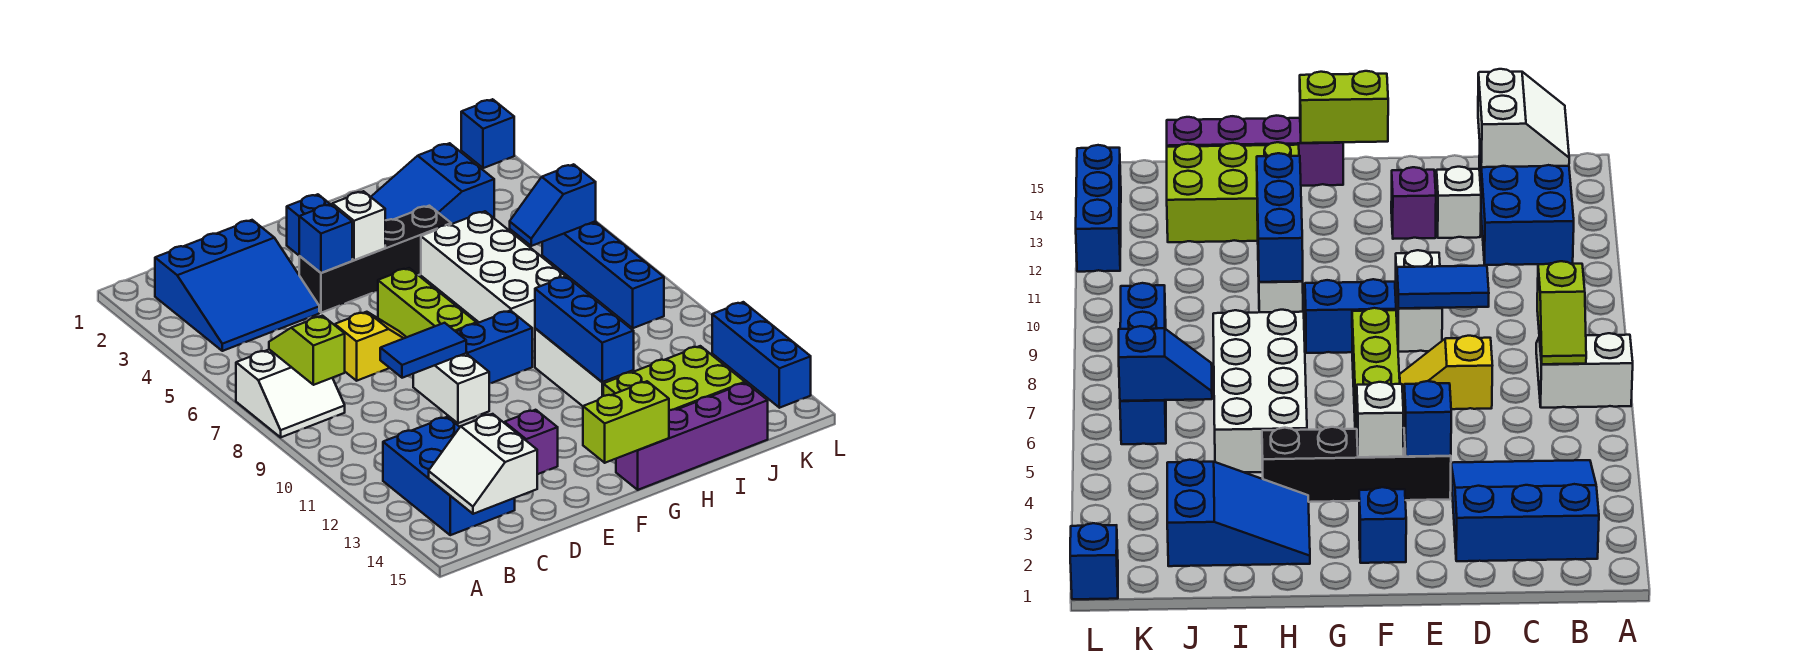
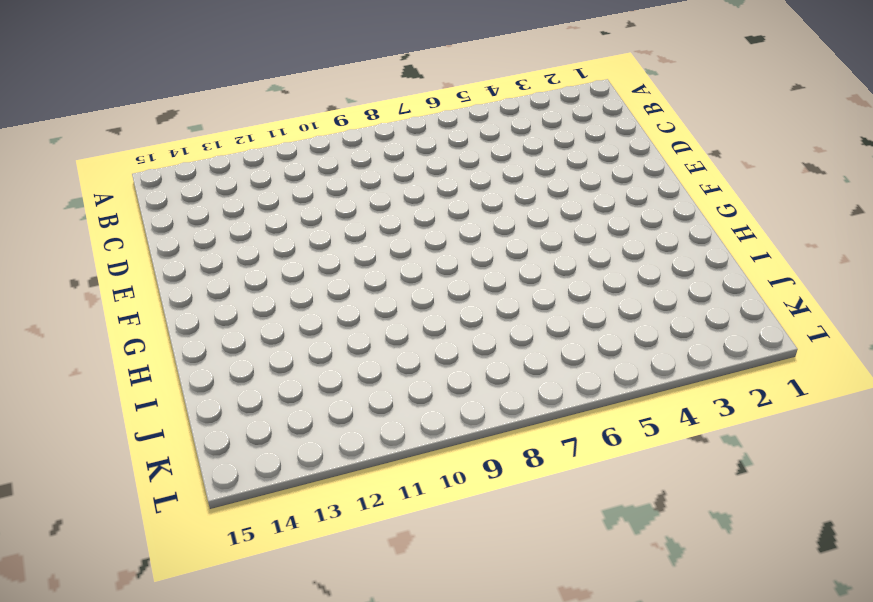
none -> white slope A7:B8 level 1 top 7
none -> blue slope B2:D4 level 1 top 2
none -> blue brick B12:C14 level 1

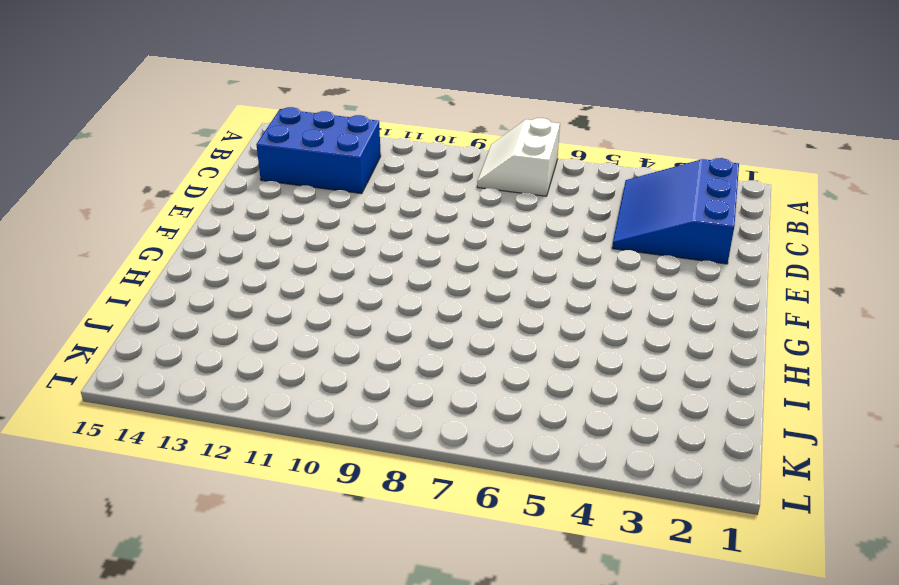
none -> yellow slope D7:E7 level 1 top D
none -> white brick D13 level 1
none -> black brick E4:H4 level 1

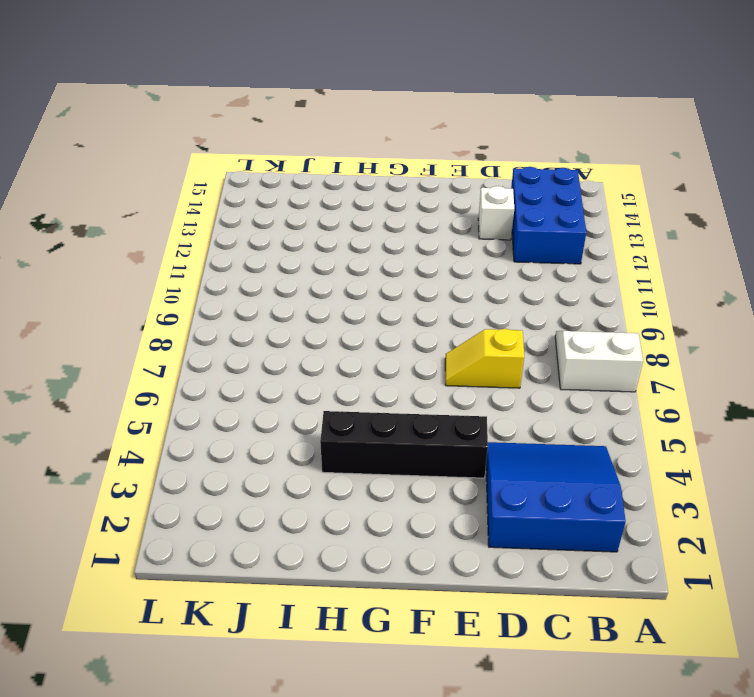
none -> white brick E9:E10 level 1
none -> purple brick E13 level 1
none -> blue brick F2 level 1

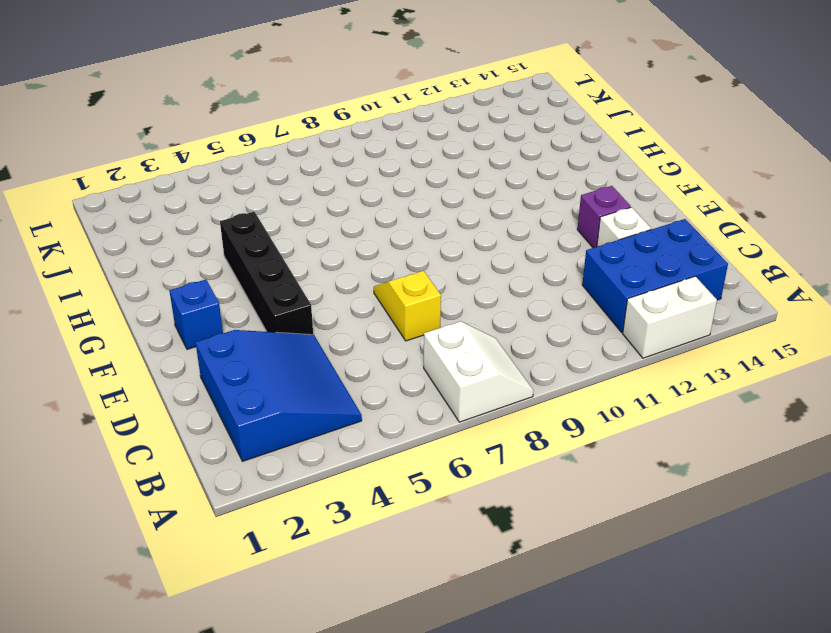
white brick A12:A13 level 1 -> white brick E9:E10 level 1
none -> lime brick F6:F8 level 1
none -> blue brick F9:G9 level 1
none -> purple brick G15:J15 level 1

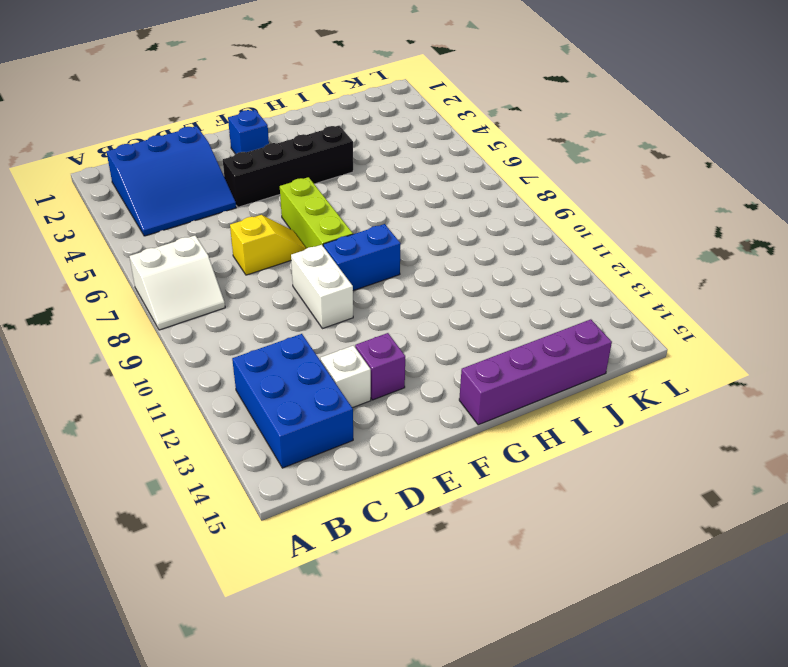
none -> blue slope H2:J3 level 1 top J
none -> white brick H5:I8 level 1
none -> white brick H10:H12 level 1

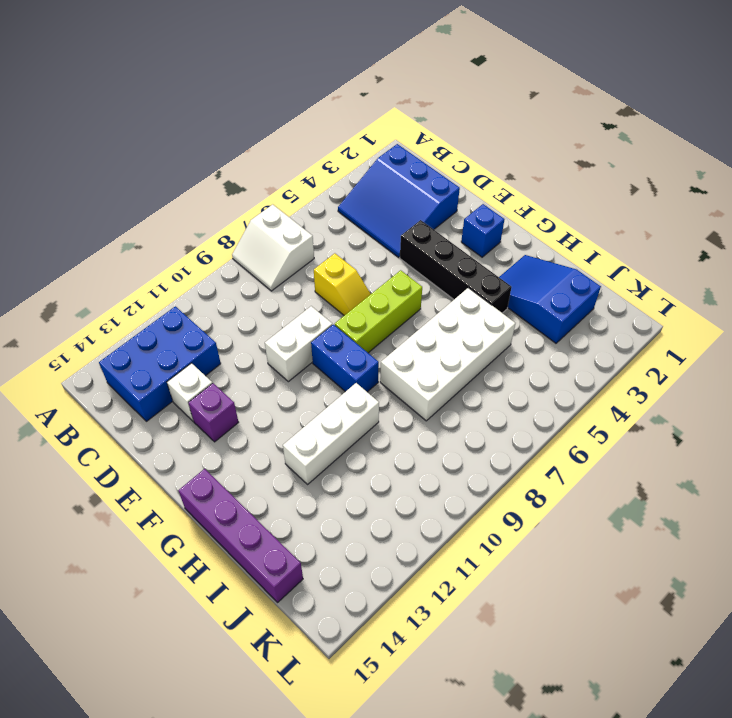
none -> lime brick H13:J14 level 1
none -> blue brick K6:K9 level 1
none -> blue brick L1 level 1

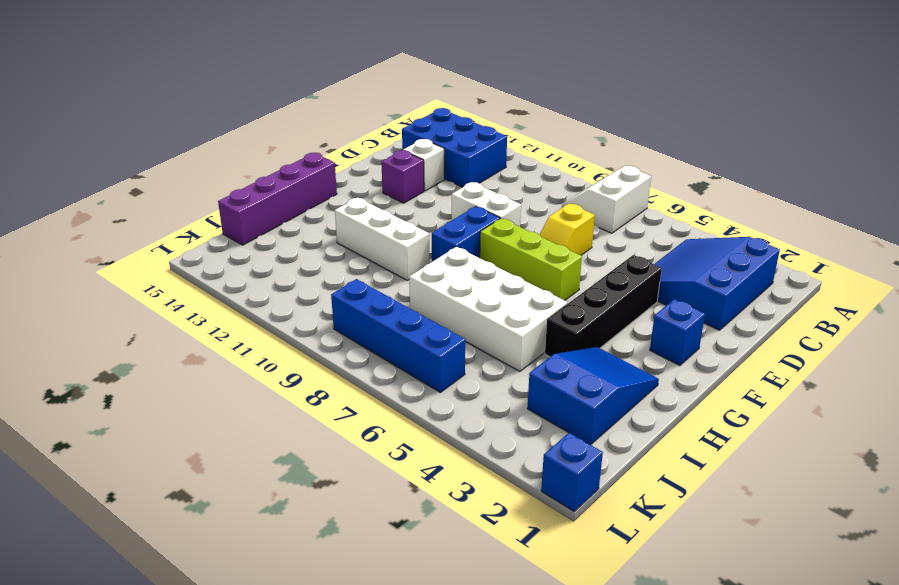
none -> lime brick H13:J14 level 1
none -> blue brick L12:L14 level 1
none -> lime slope B7:B8 level 2 top 8

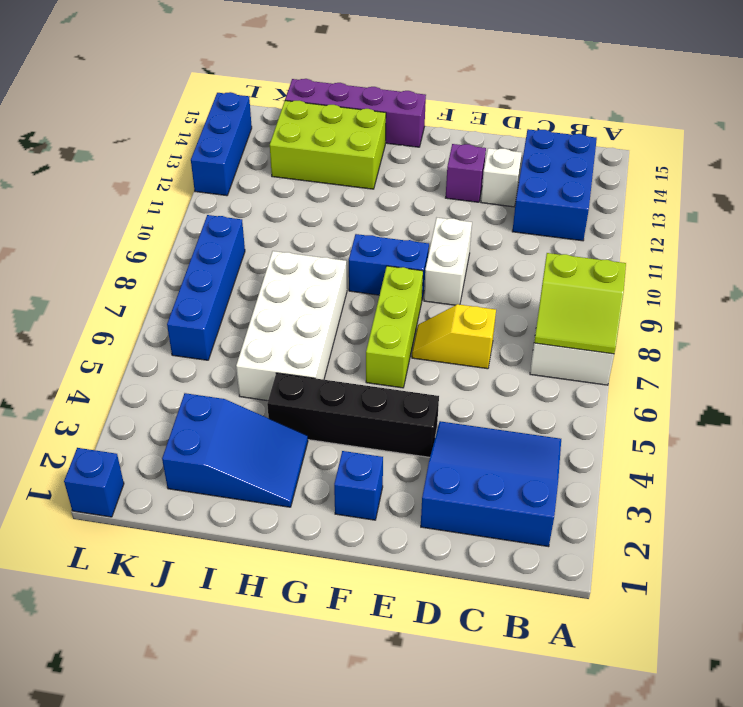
lime slope A7:B8 level 2 top 8 -> lime slope B7:B8 level 2 top 8
none -> white brick H10:H12 level 1
none -> white slope B14:C15 level 2 top C
none -> blue tile D9:E9 level 2

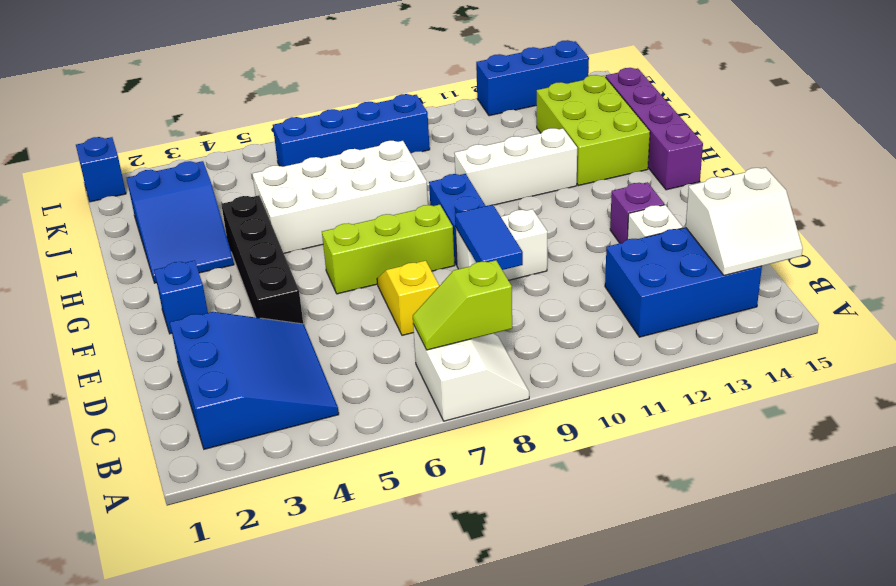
none -> blue brick E4 level 2
none -> white brick F4 level 2
none -> lime brick F15:G15 level 2

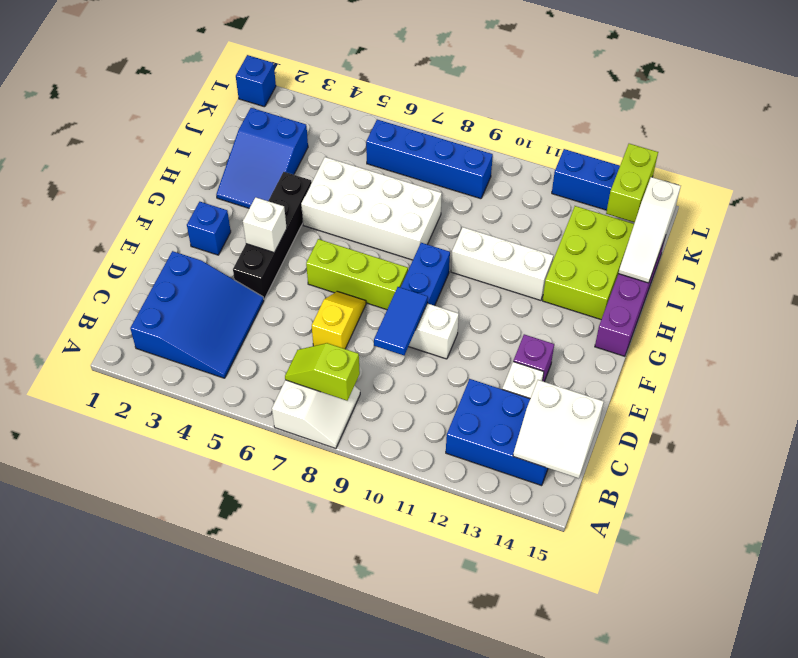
white slope I15:K15 level 2 top K -> none
lime brick K14:L14 level 2 -> lime brick F15:G15 level 2
none -> blue brick E4 level 2
none -> blue brick H10:H12 level 2
none -> blue slope J6:K6 level 2 top K

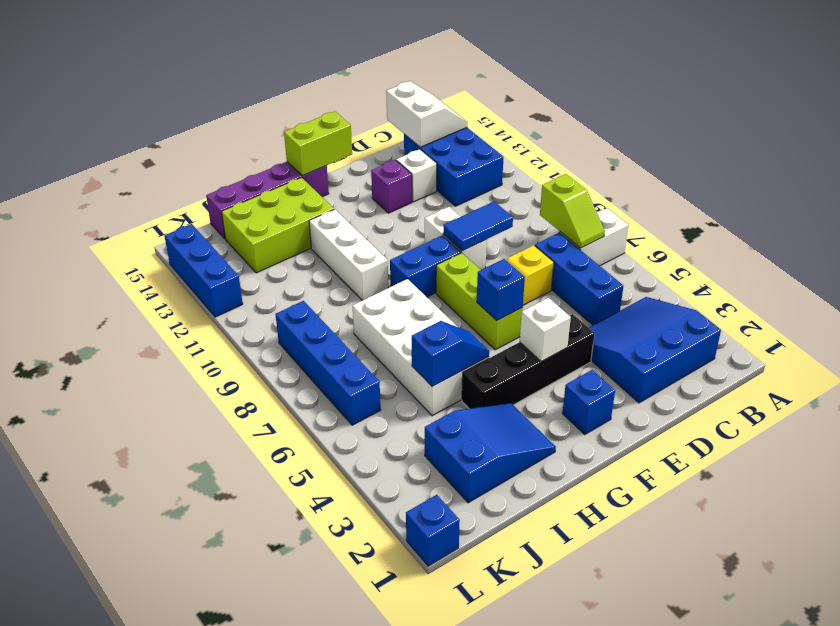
blue brick C5:C7 level 1 -> blue brick H10:H12 level 2
blue brick F6 level 2 -> blue brick E4 level 2
blue slope H5:I5 level 2 top I -> blue slope J6:K6 level 2 top K

